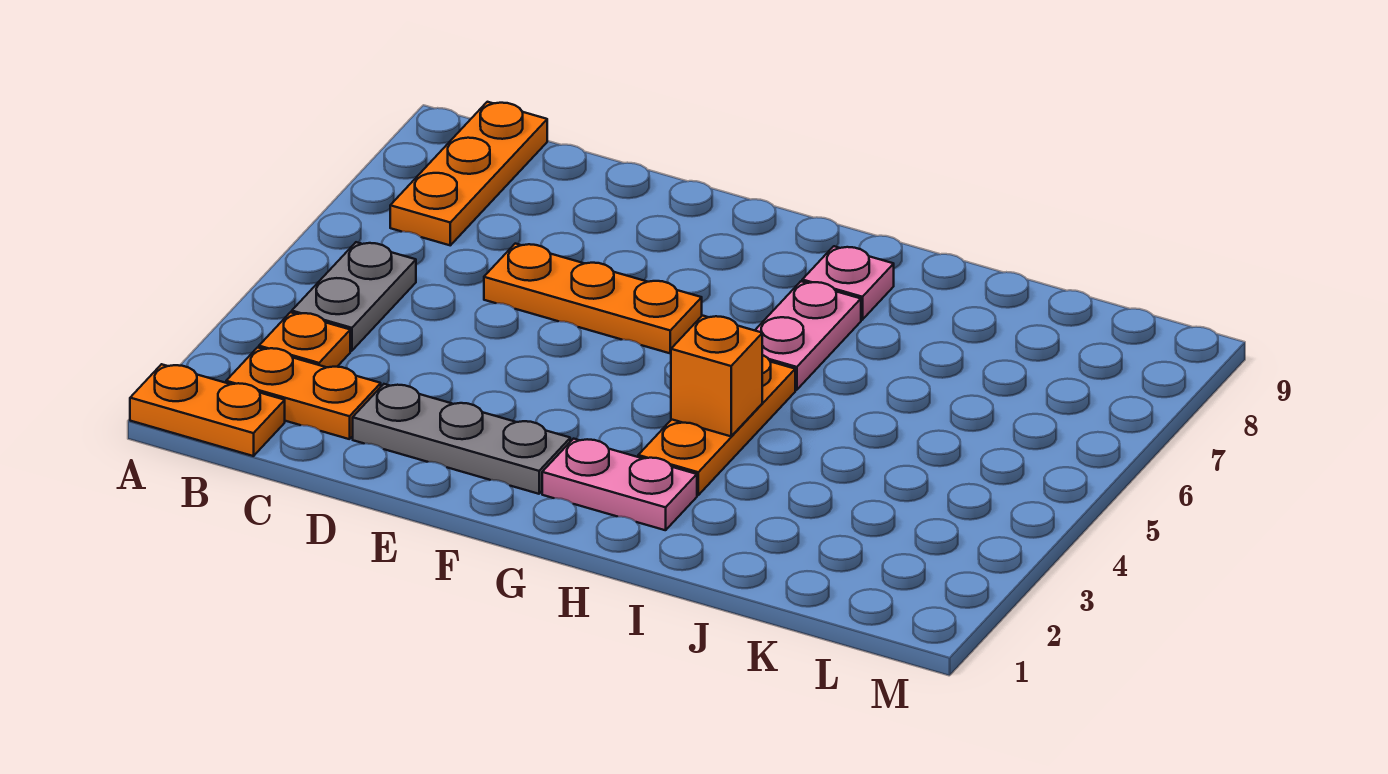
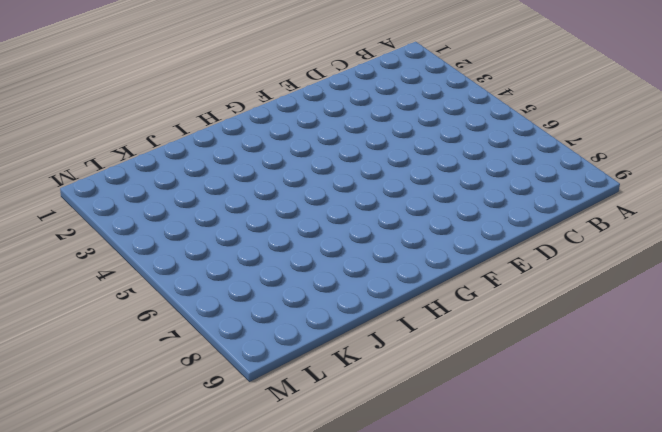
none -> orange plate A1:B1 level 1
none -> orange plate B2:C2 level 1
none -> orange plate B3 level 1

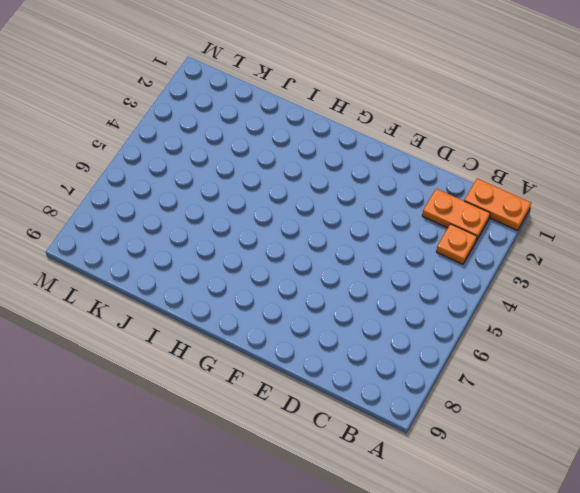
none -> grey plate B4:B5 level 1
none -> orange plate B7:B9 level 1
none -> grey plate D2:F2 level 1

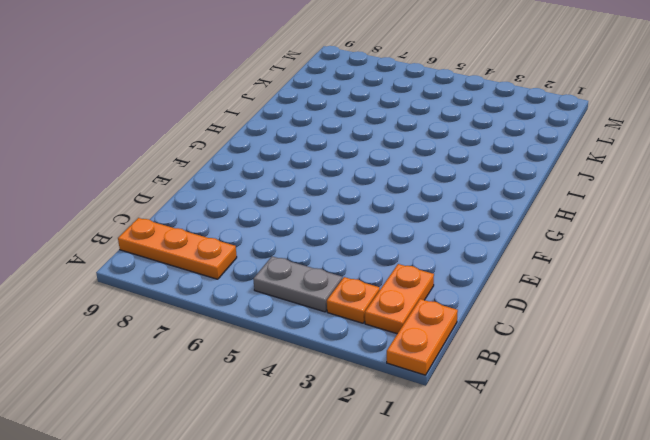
none -> grey plate D2:F2 level 1
none -> orange plate D6:F6 level 1
none -> pink plate G2:H2 level 1

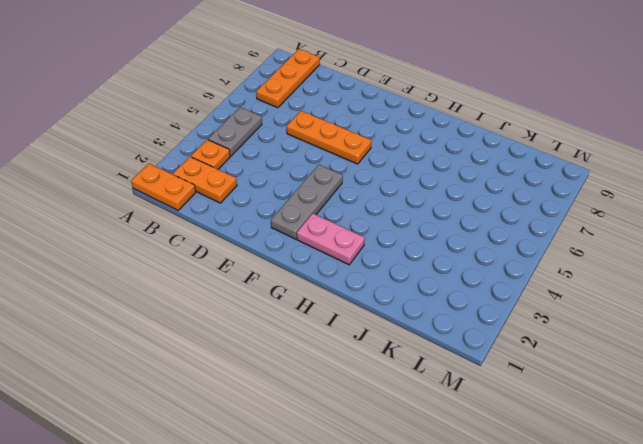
grey plate F2:F4 level 1 -> grey plate D2:F2 level 1
none -> orange plate H3:H5 level 1
none -> pink plate H6:H7 level 1
none -> pink plate H8 level 1

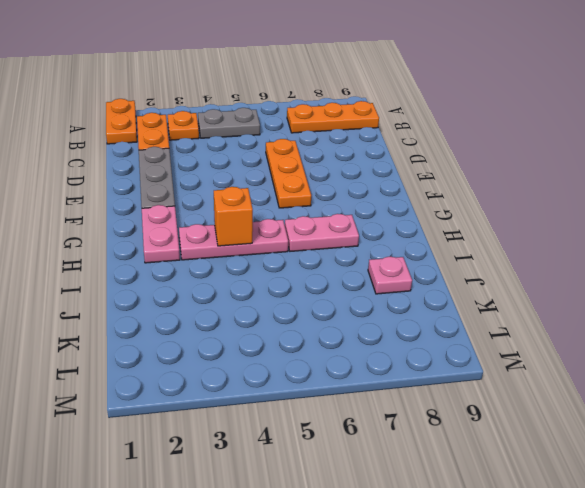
pink plate H3:H5 level 1 -> orange plate H3:H5 level 1
pink plate J8 level 1 -> pink plate H8 level 1

